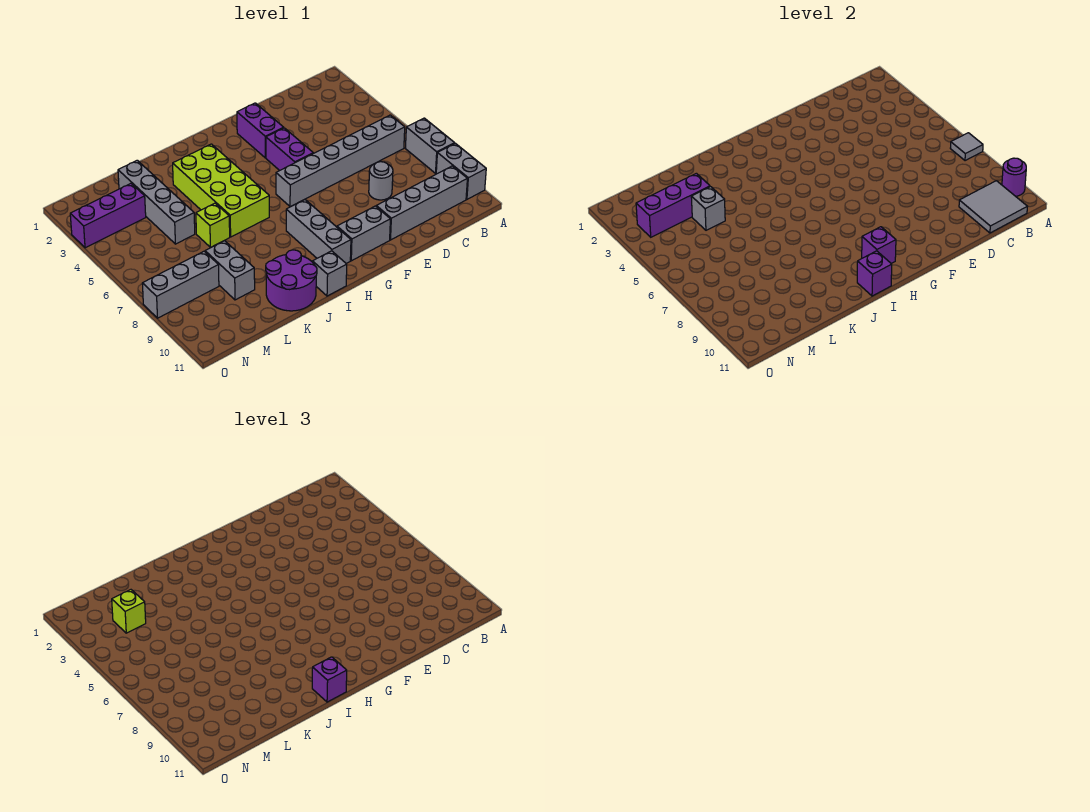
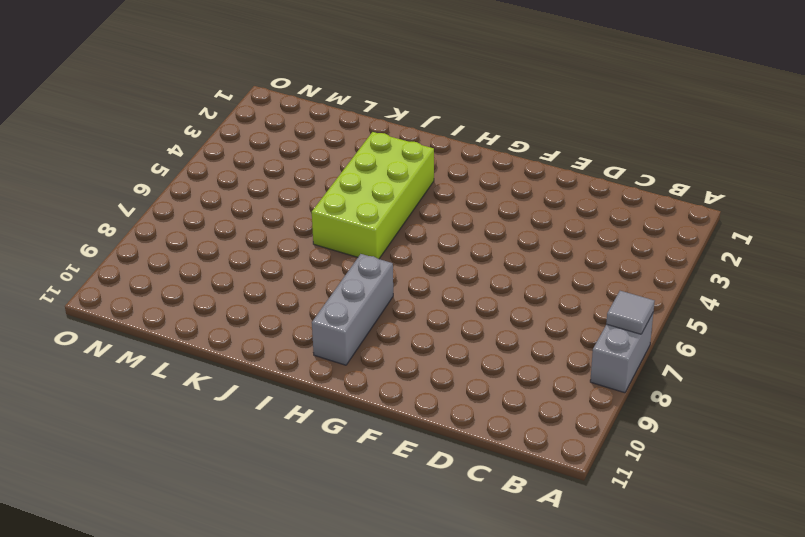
none -> grey brick A9:A10 level 1
none -> grey brick B6:G6 level 1
none -> grey brick B10:E10 level 1

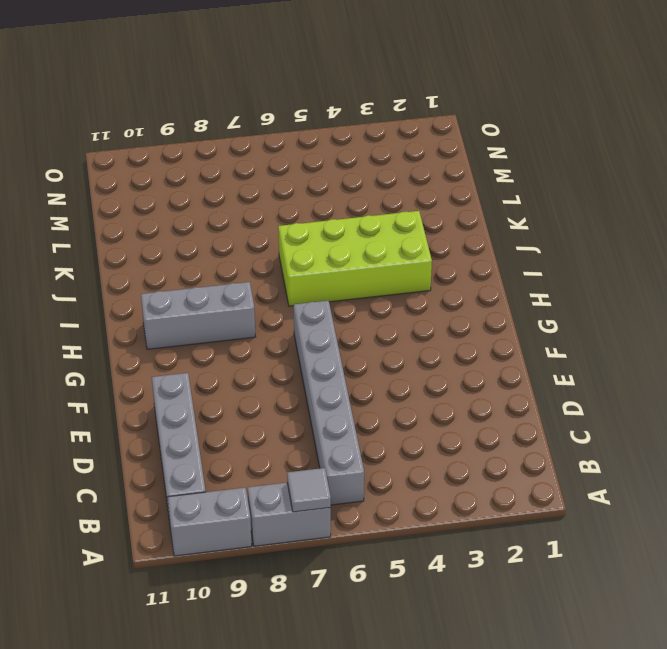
none -> grey round brick D8 level 1
none -> purple brick F2:F3 level 1
none -> purple brick F4:F5 level 1

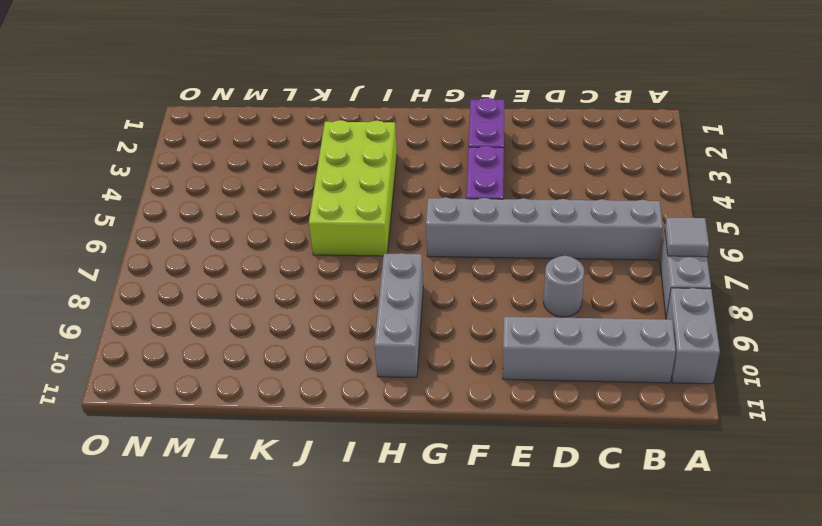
none -> grey brick F10:G10 level 1
none -> grey brick I11 level 1
none -> purple round brick J10:K11 level 1

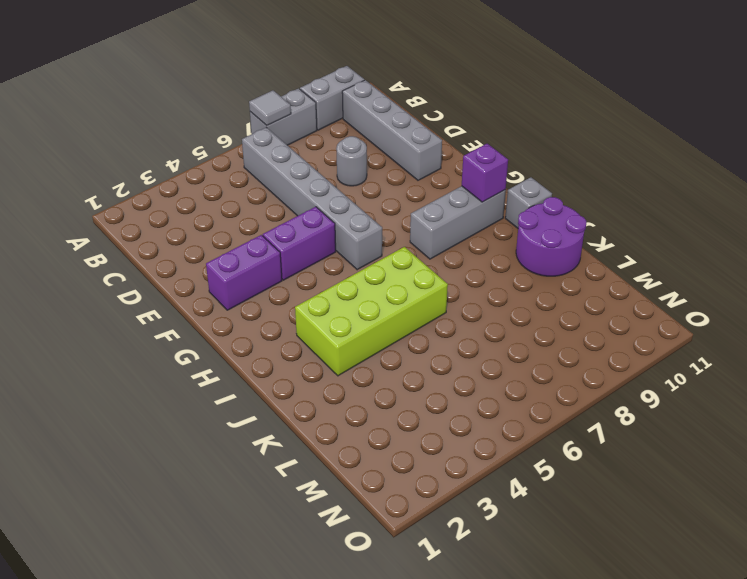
none -> grey brick F10:G10 level 1
none -> lime brick K6 level 1
none -> grey brick L2:L5 level 1

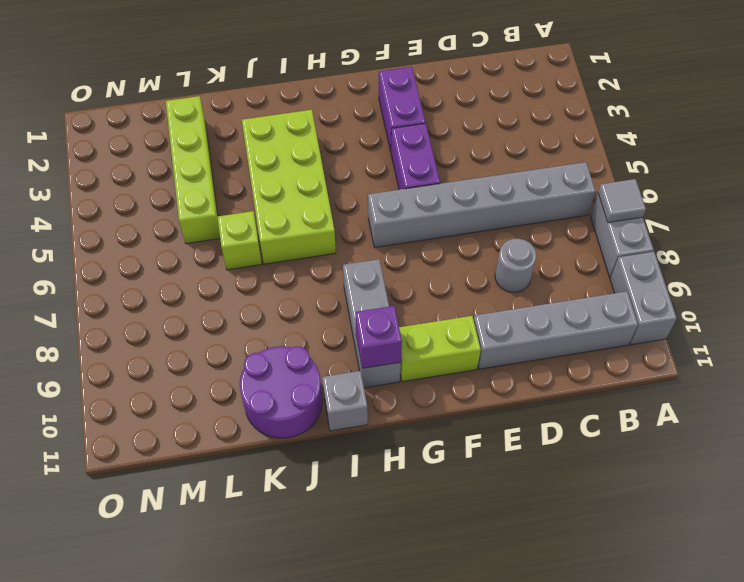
lime brick F10:G10 level 1 -> grey brick F10:G10 level 1
lime brick L2:L5 level 1 -> grey brick L2:L5 level 1
none -> grey brick L8:L9 level 1
none -> purple brick M3:O3 level 1
none -> grey brick M8:O8 level 1

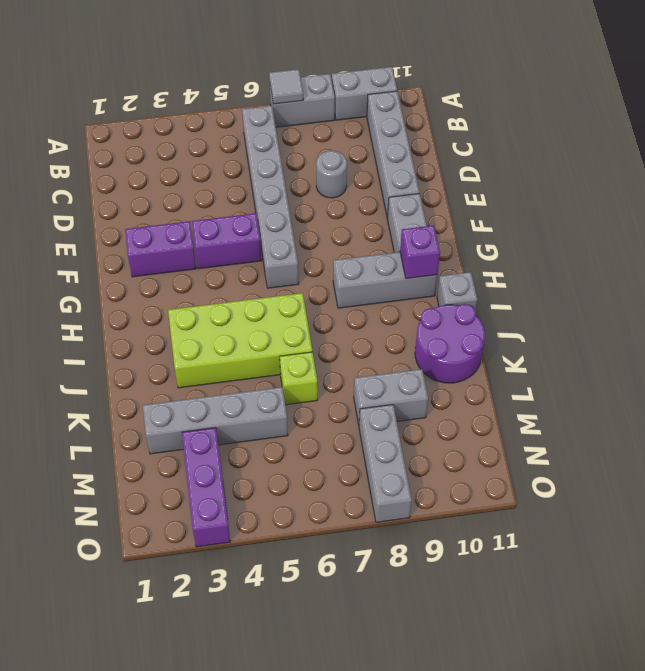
none -> purple round brick A10 level 2
none -> grey tile B10:C11 level 2
none -> purple brick I11 level 2

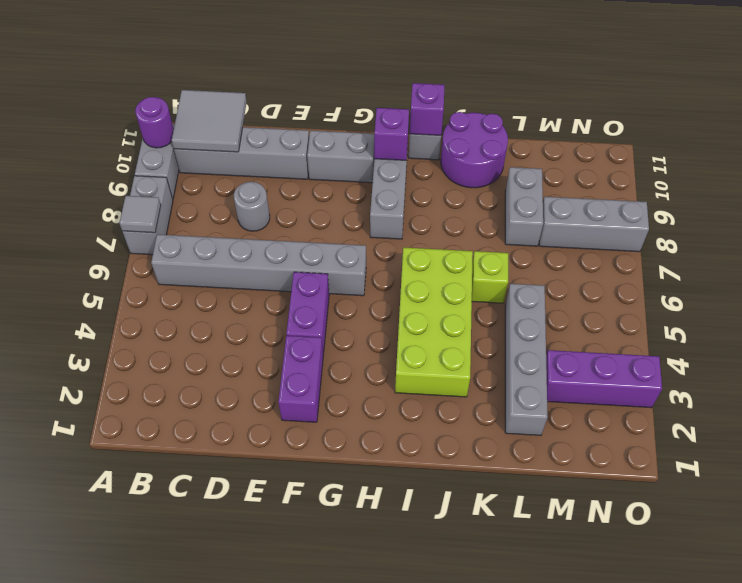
none -> purple brick L3:N3 level 2
none -> grey brick L4 level 2
none -> purple brick I11 level 3

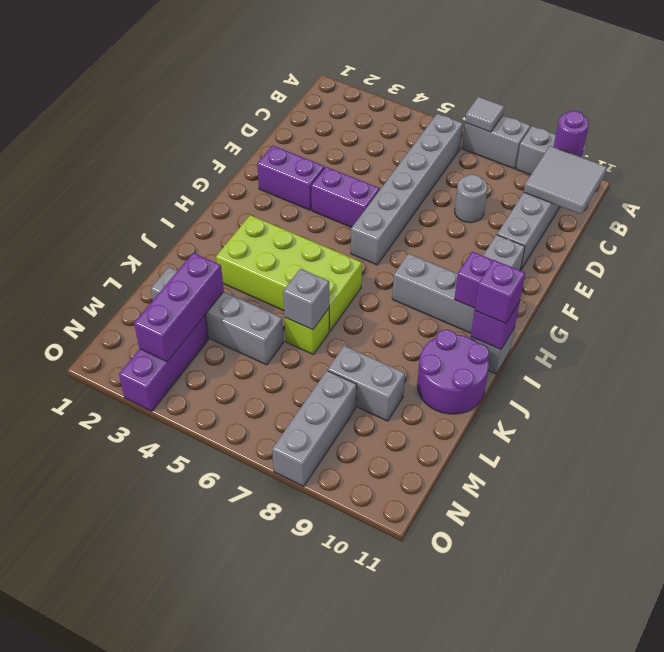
grey brick K6 level 2 -> grey brick L4 level 2
none -> lime brick M3 level 3

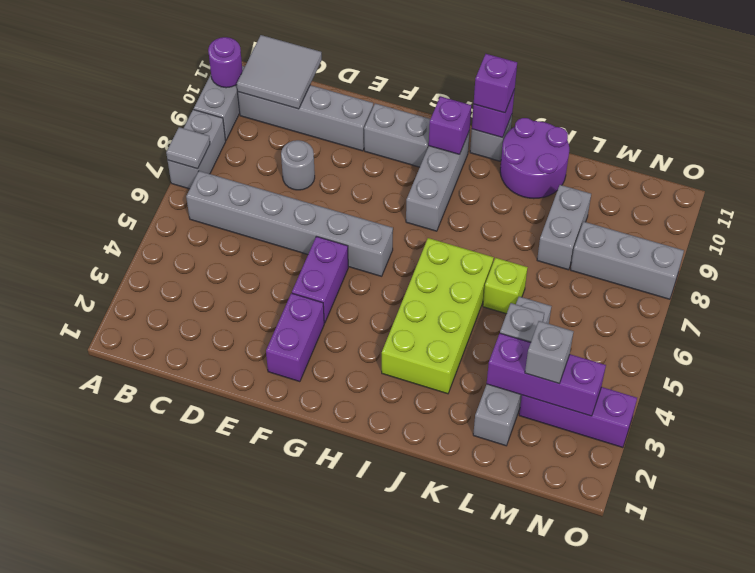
grey brick M3 level 3 -> lime brick M3 level 3

